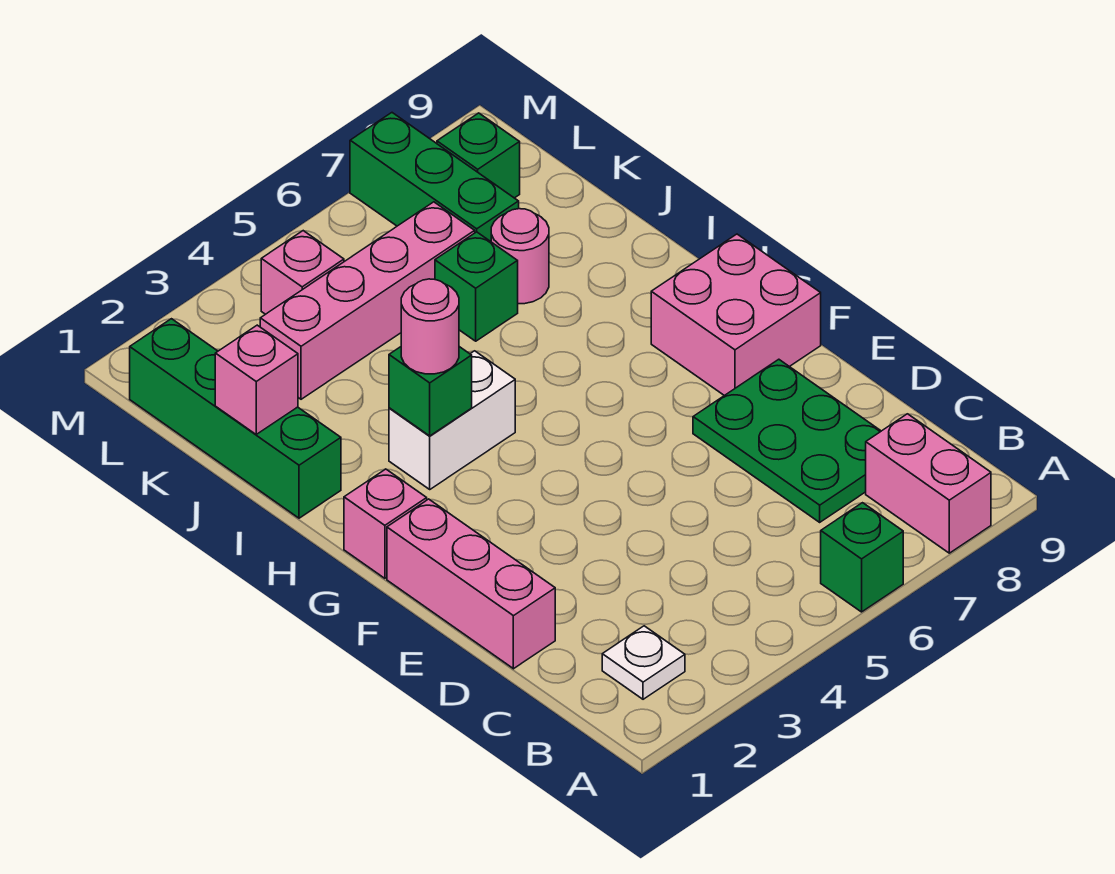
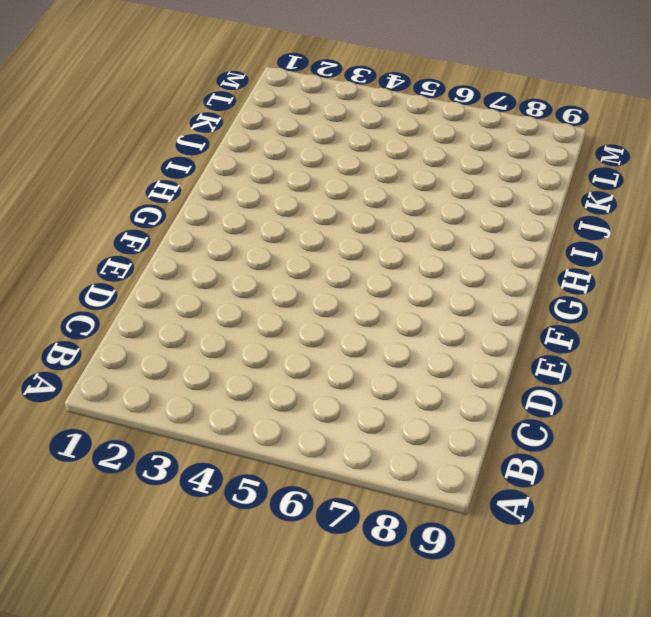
none -> green brick A6 level 1
none -> pink brick A8:B8 level 1
none -> white plate B2 level 1

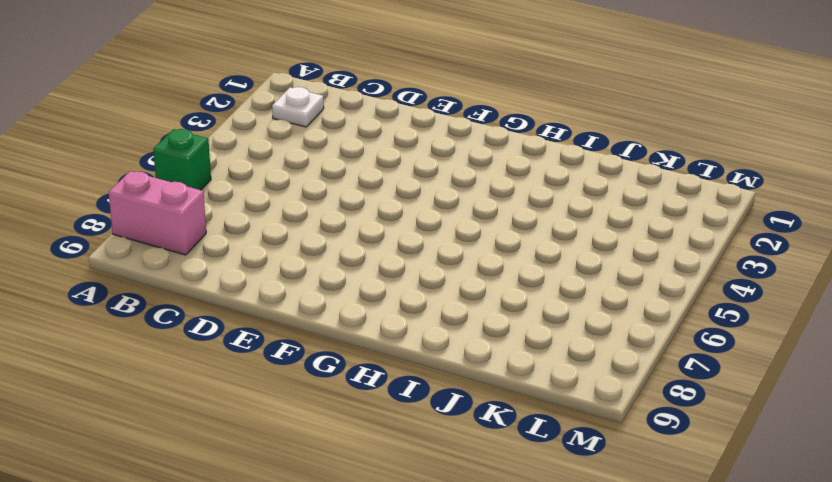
none -> green plate C7:E8 level 1
none -> pink brick D1:F1 level 1
none -> pink brick F8:G9 level 1

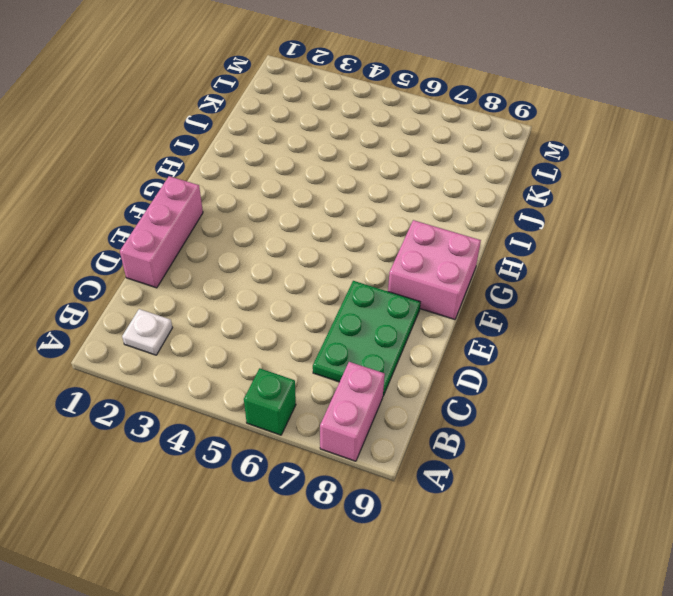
none -> pink brick G1 level 1
none -> white brick H3:H4 level 1
none -> green brick I1:L1 level 1

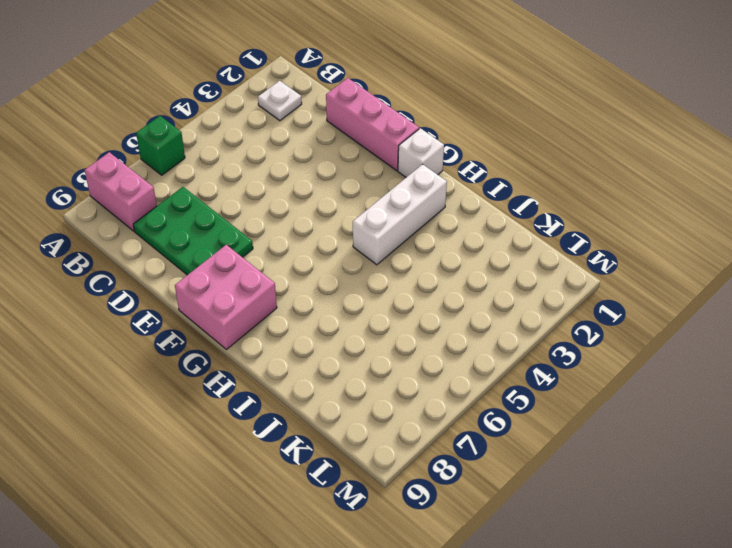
white brick G1 level 1 -> pink brick G1 level 1
white brick H2:H4 level 1 -> white brick H3:H4 level 1
none -> green brick I1:L1 level 1
none -> green brick J6 level 1
none -> pink round brick J7 level 1

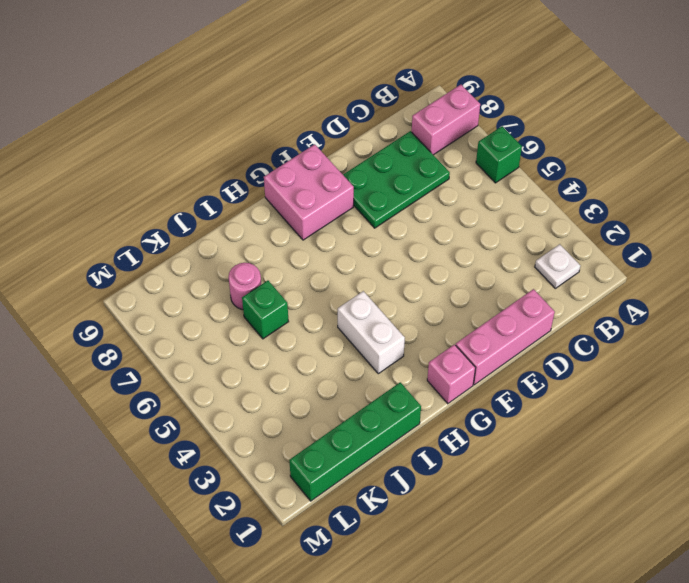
none -> pink brick K3:K6 level 1
none -> green brick K7:M7 level 1
none -> pink brick L4 level 1

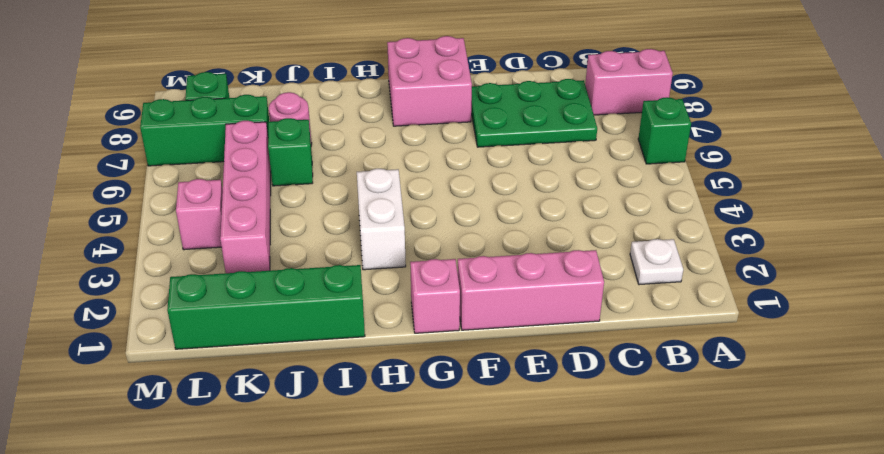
none -> green brick H3 level 2
none -> pink brick J1 level 2
none -> pink round brick H3 level 3

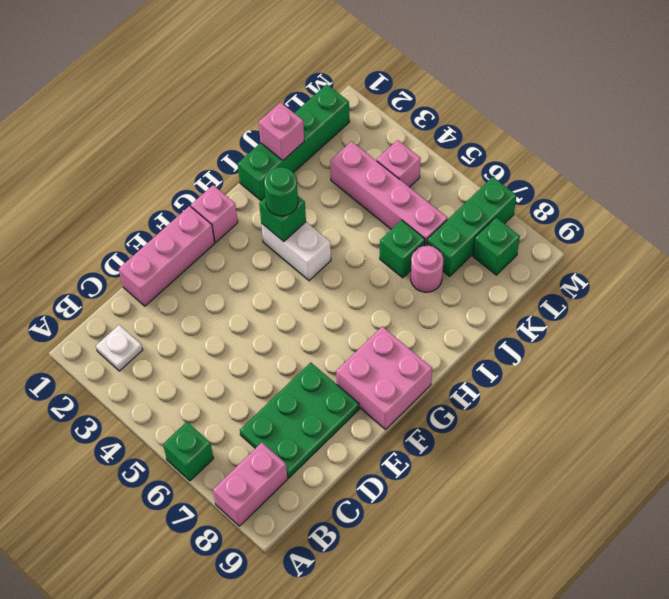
green round brick H3 level 3 -> pink round brick H3 level 3

